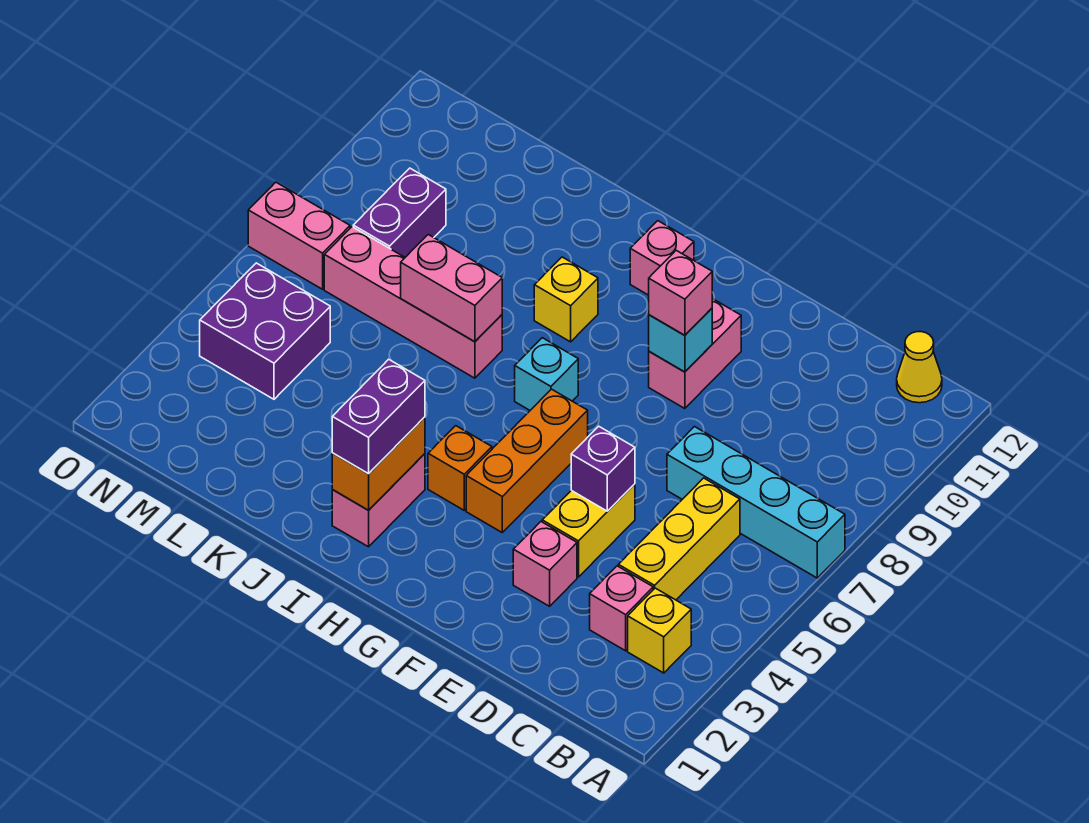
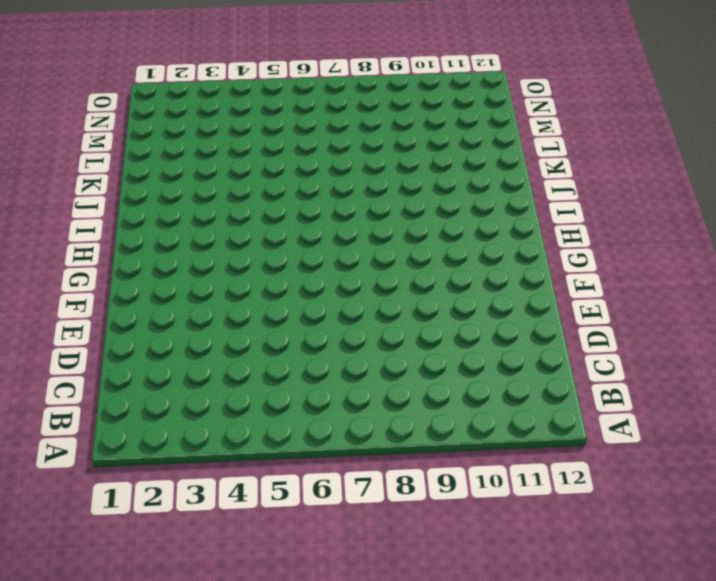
none -> cyan brick A7:D7 level 1
none -> yellow brick B3 level 1
none -> yellow cone B12 level 1

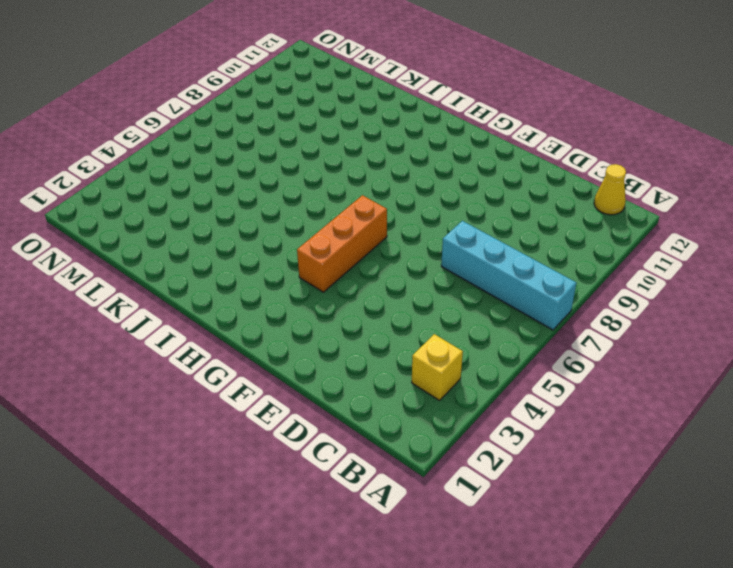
none -> pink brick C3 level 1
none -> yellow brick C4:C6 level 1
none -> pink brick E3 level 1

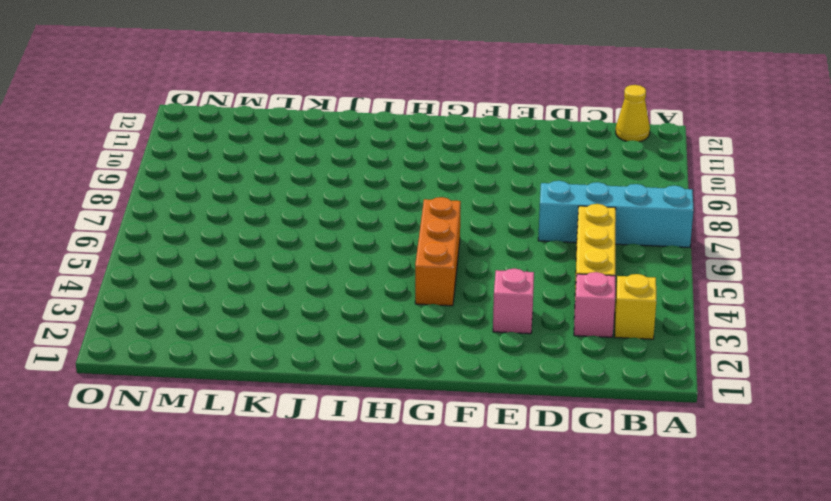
none -> yellow brick E4:E5 level 1
none -> pink brick F9:F10 level 1
none -> orange brick H4 level 1

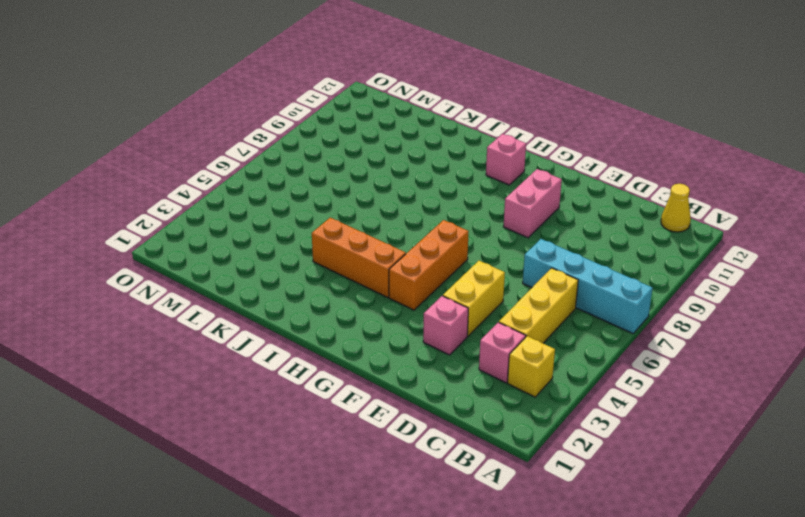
orange brick H4:J4 level 1 -> orange brick H4 level 1
none -> cyan brick H7 level 1
none -> pink brick I2:I3 level 1
none -> yellow brick I9 level 1

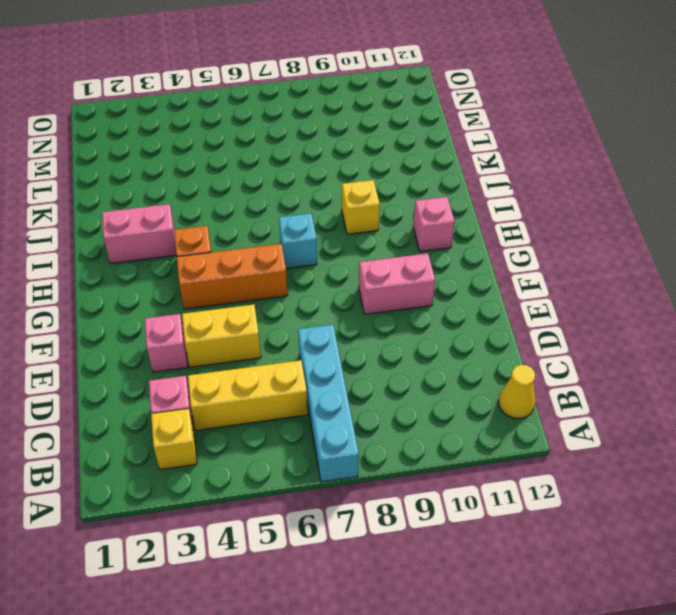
none -> pink brick J7:M7 level 1
none -> purple brick M4:N5 level 1
none -> purple brick M8:M9 level 1

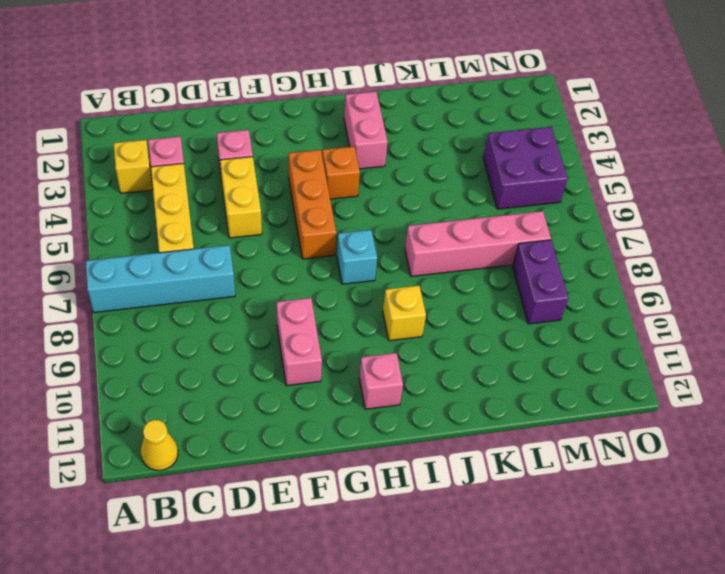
none -> pink brick N7:O7 level 1
none -> purple brick E5 level 2
none -> cyan brick F9 level 2

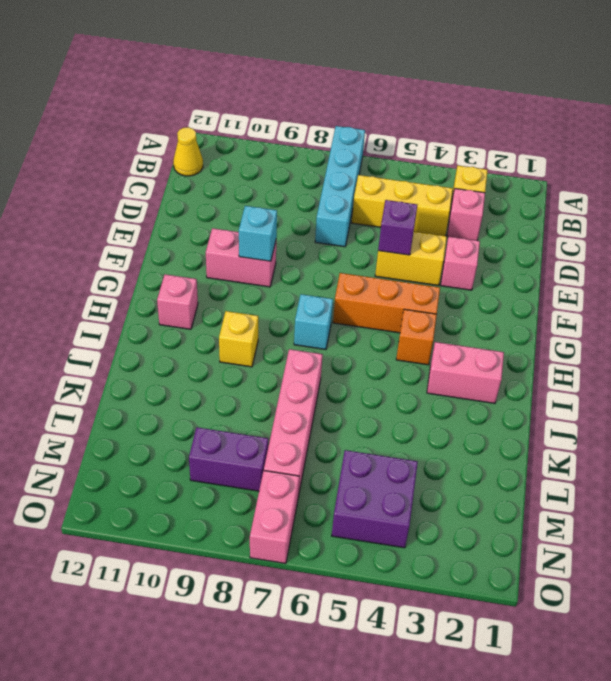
none -> orange brick I2:I3 level 2
none -> pink brick J7:K7 level 2
none -> pink brick F9 level 3

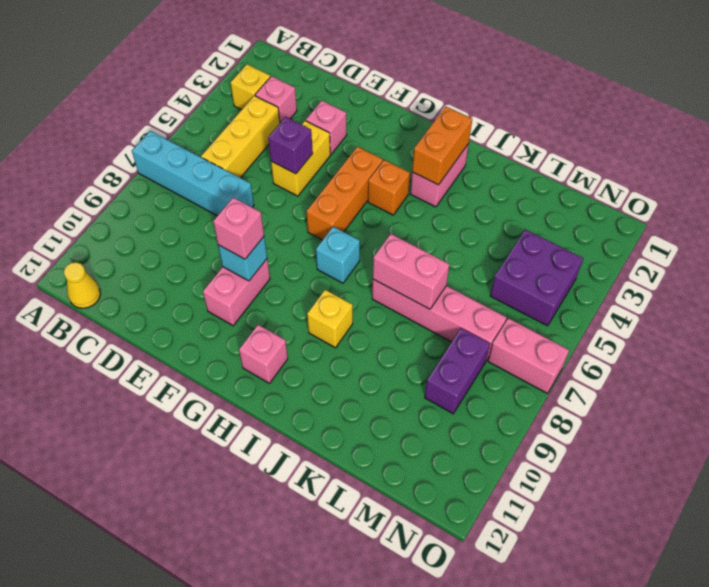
none -> purple brick I2:I3 level 3

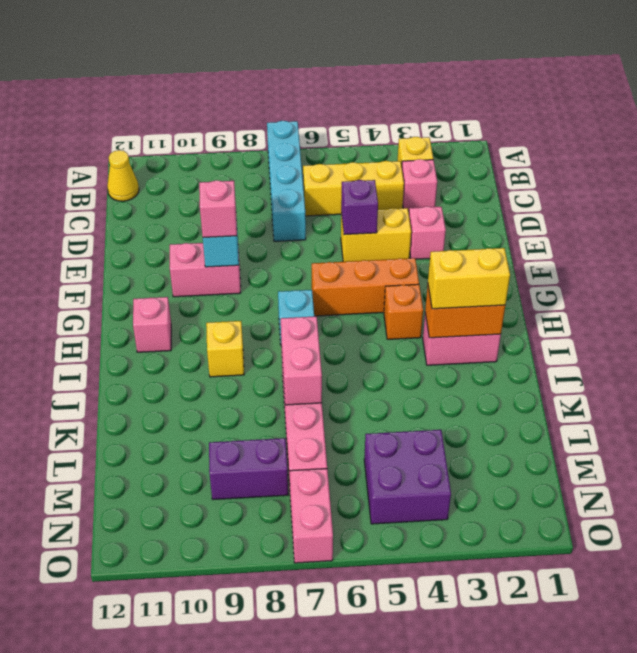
yellow brick I2:I3 level 3 -> purple brick I2:I3 level 3

